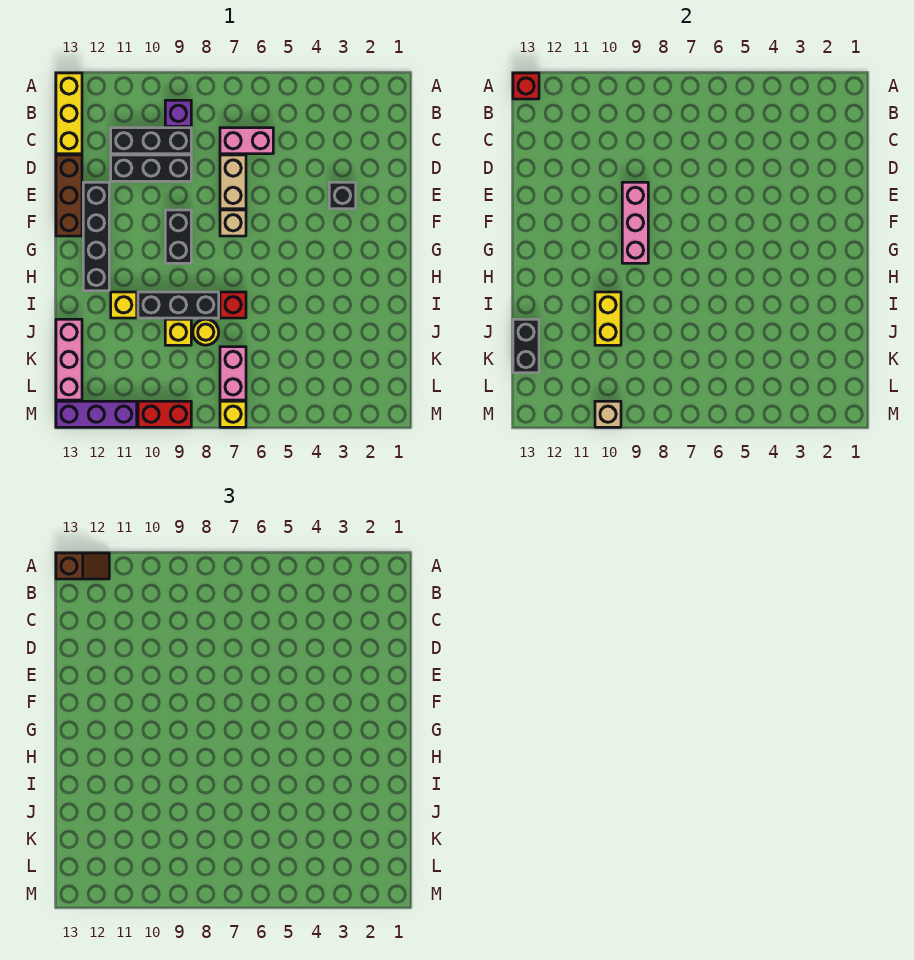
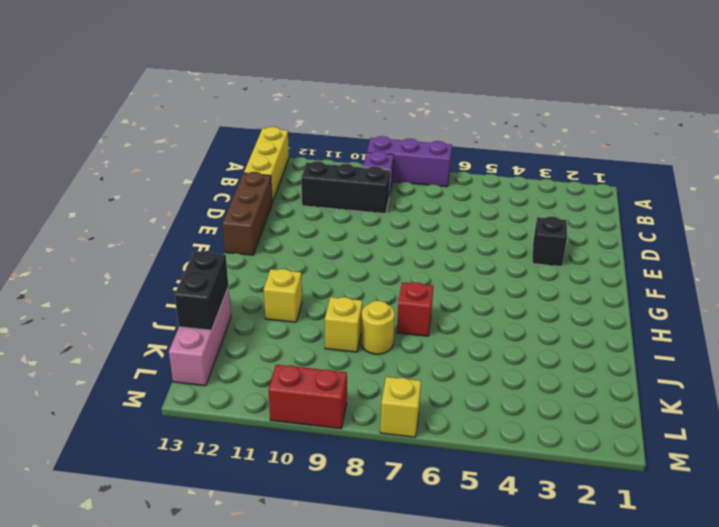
purple brick A7:A9 level 1 -> purple brick M11:M13 level 1
none -> pink brick C6:C7 level 1
none -> tan brick D7:E7 level 1
none -> black brick D9:D11 level 1

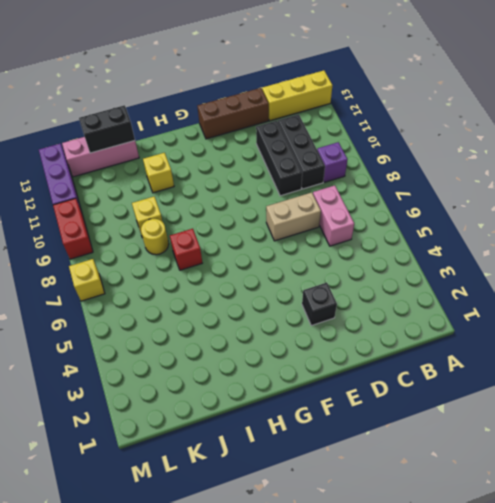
none -> black brick E12:H12 level 1
none -> tan brick F7 level 1
none -> black brick F9:G9 level 1

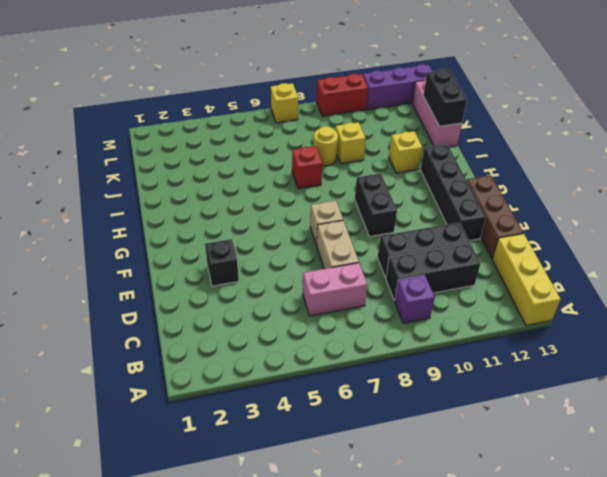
none -> black brick I8:I10 level 1
none -> pink brick K7:L7 level 1
none -> red brick A13 level 2

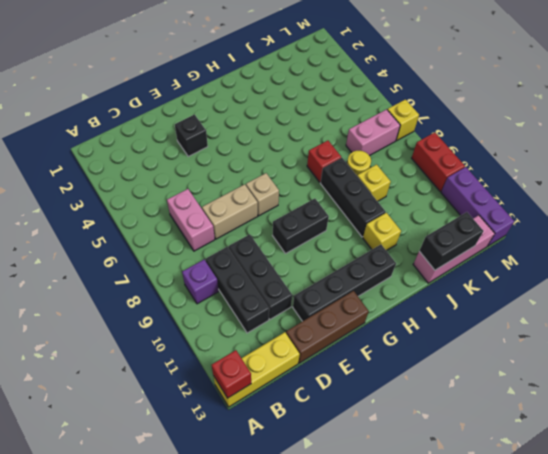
none -> pink brick E9:G9 level 2
none -> yellow brick I10:J10 level 2
none -> tan brick M10 level 2

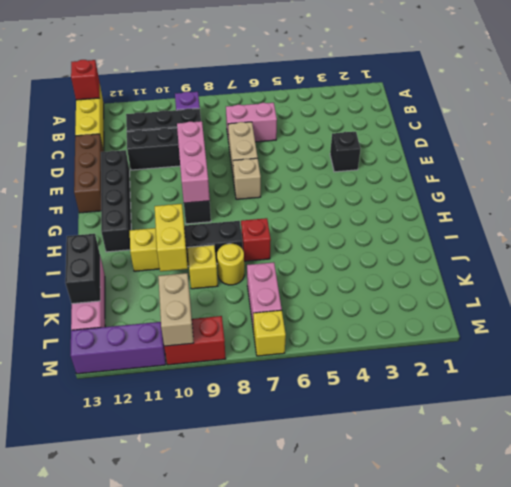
tan brick L10:M10 level 2 -> tan brick M10 level 2
none -> brown slope A12:A13 level 3 top 13

